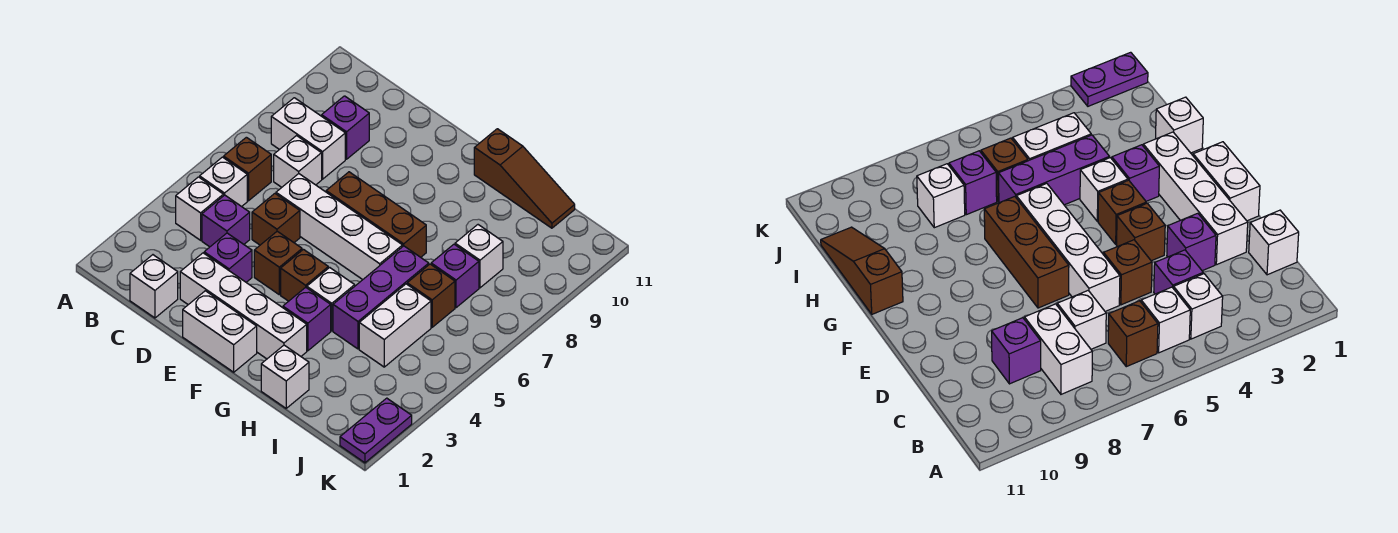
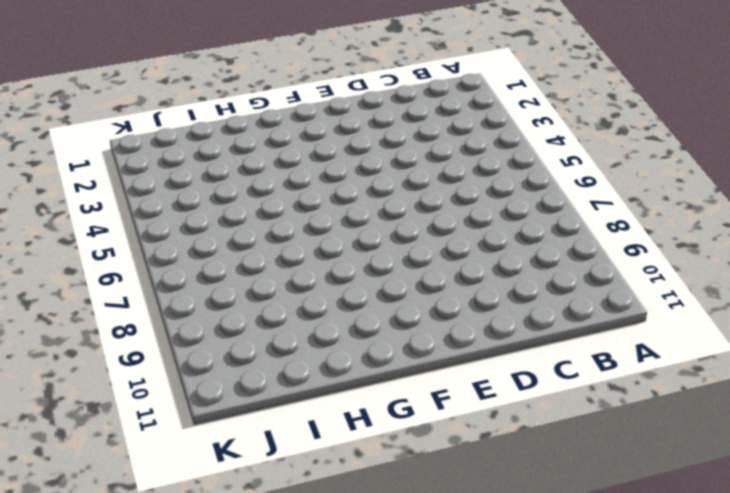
none -> white brick B4 level 1
none -> white brick B5 level 1
none -> brown brick B6 level 1

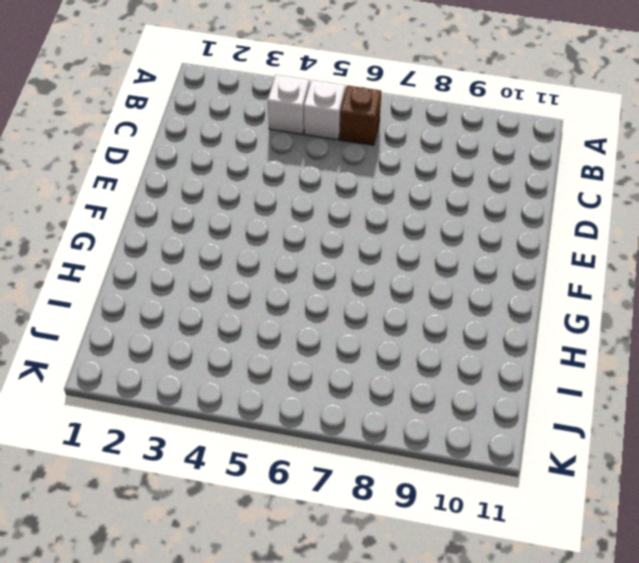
none -> white brick B8:C8 level 1
none -> white brick C1 level 1
none -> purple brick C4 level 1

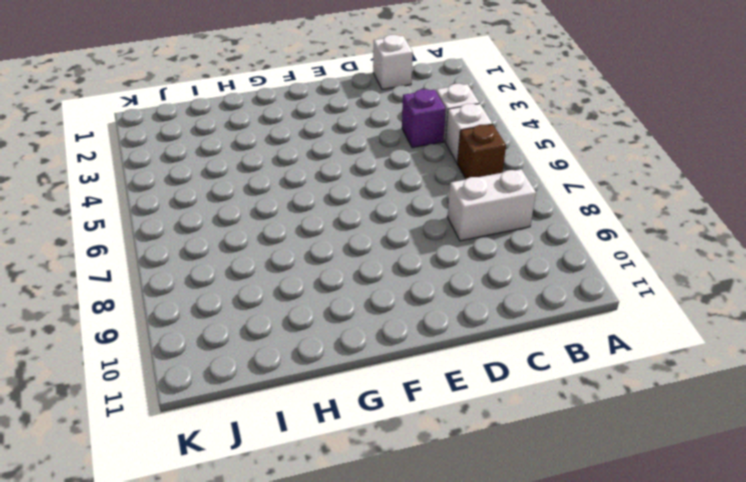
none -> white brick C7 level 1
none -> purple brick C9 level 1
none -> white brick D2:G2 level 1

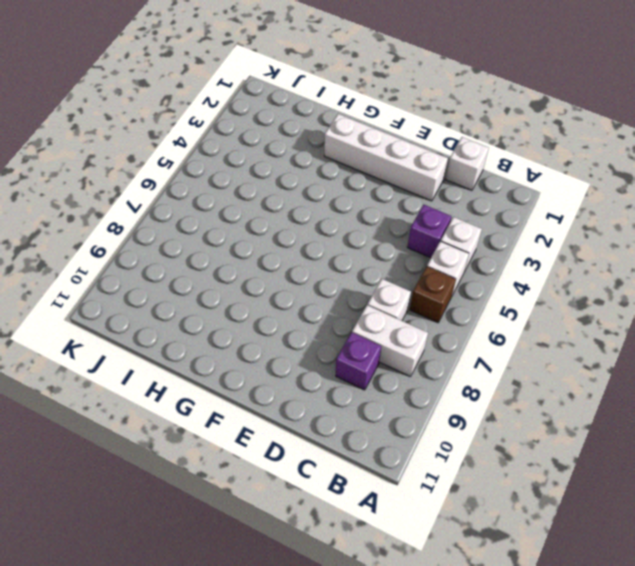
none -> purple brick D3 level 1
none -> brown brick D5 level 1
none -> white brick D6:G6 level 1

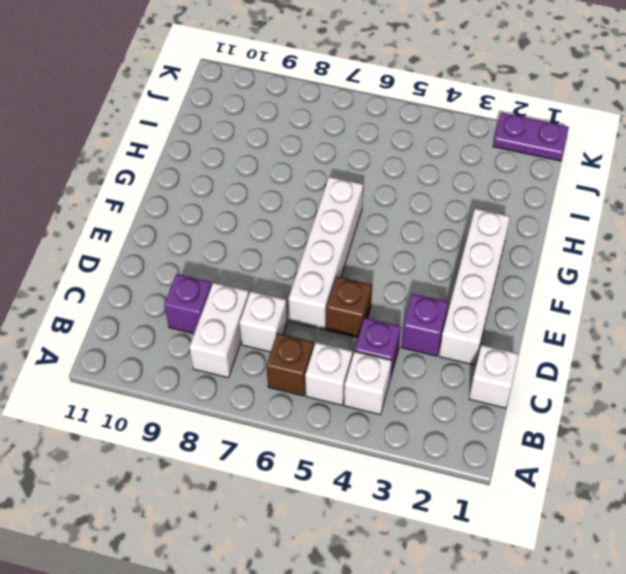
none -> white brick E1:F1 level 1
none -> brown brick E4 level 1
none -> brown brick E7:G7 level 1

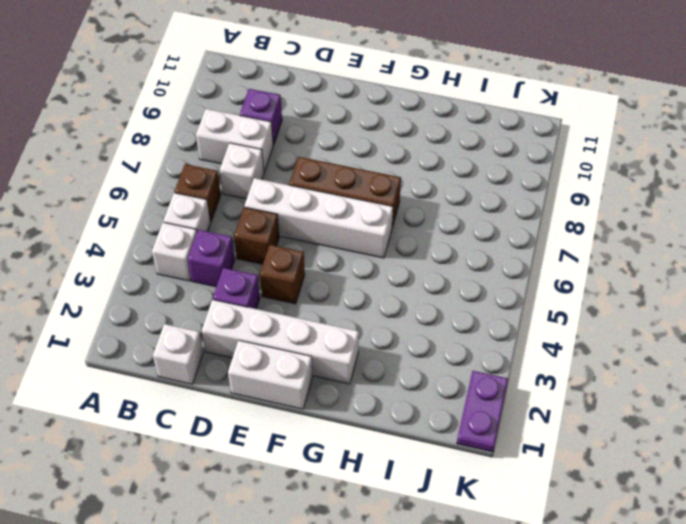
none -> brown brick F4 level 1
none -> purple brick G3 level 1
none -> white brick G4 level 1

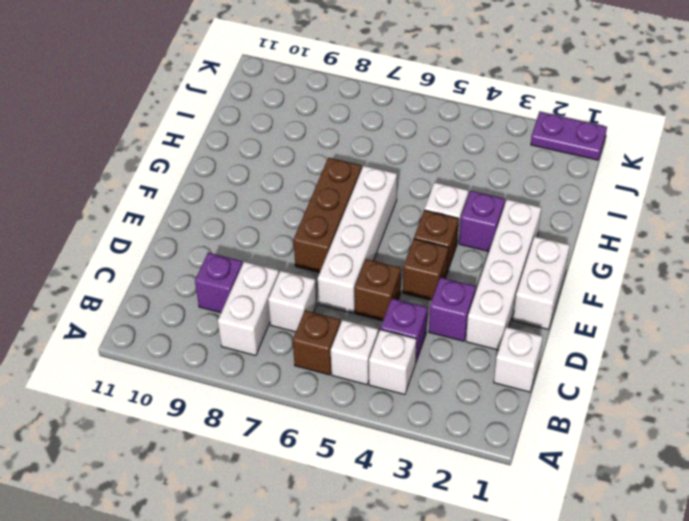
none -> brown slope G11:I11 level 1 top G
none -> white brick H1 level 1
none -> purple brick H4:H6 level 1

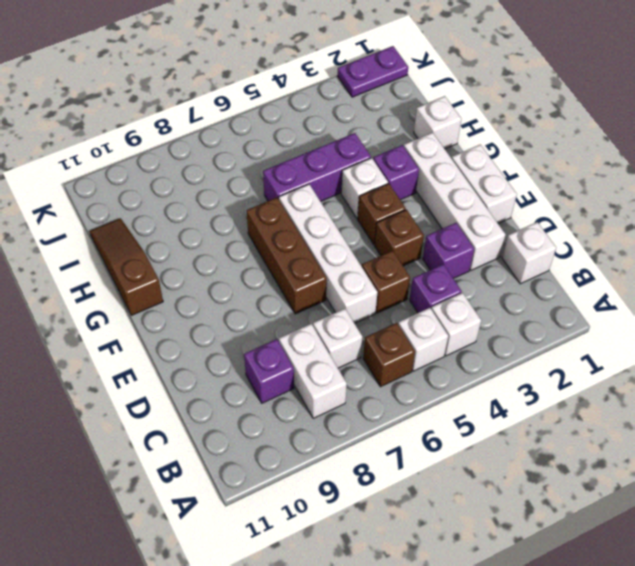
none -> white brick I4:I5 level 1
none -> brown brick I6 level 1
none -> purple brick I7 level 1

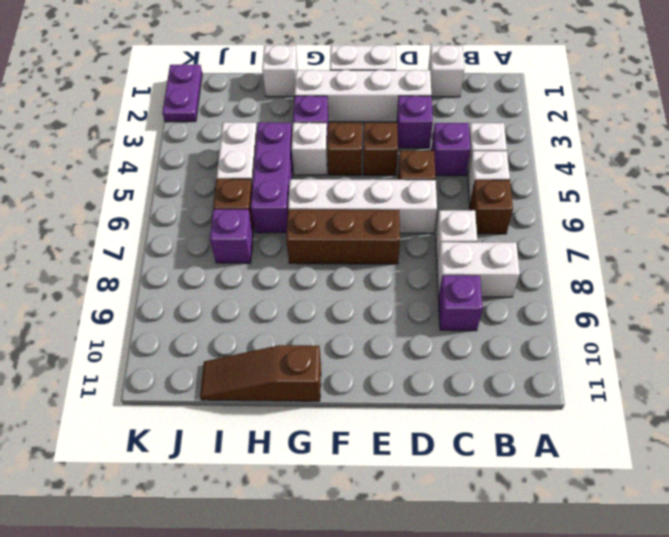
none -> white brick I8 level 1

